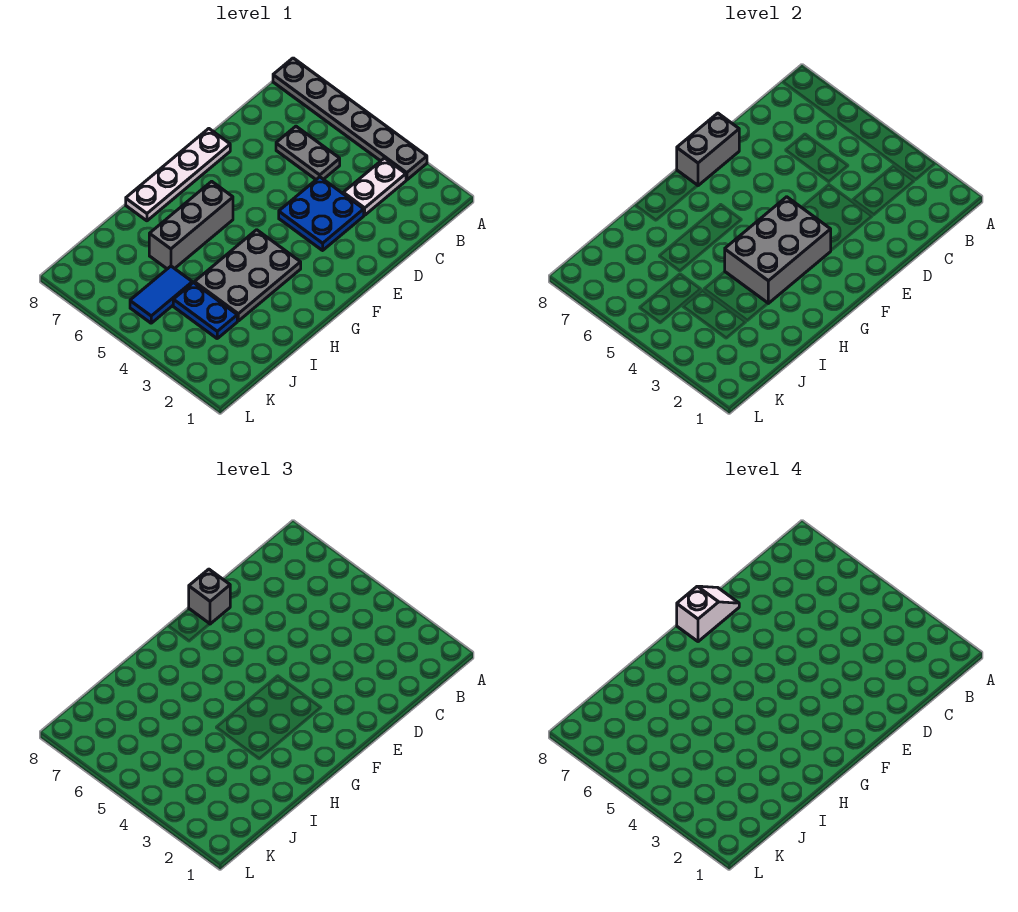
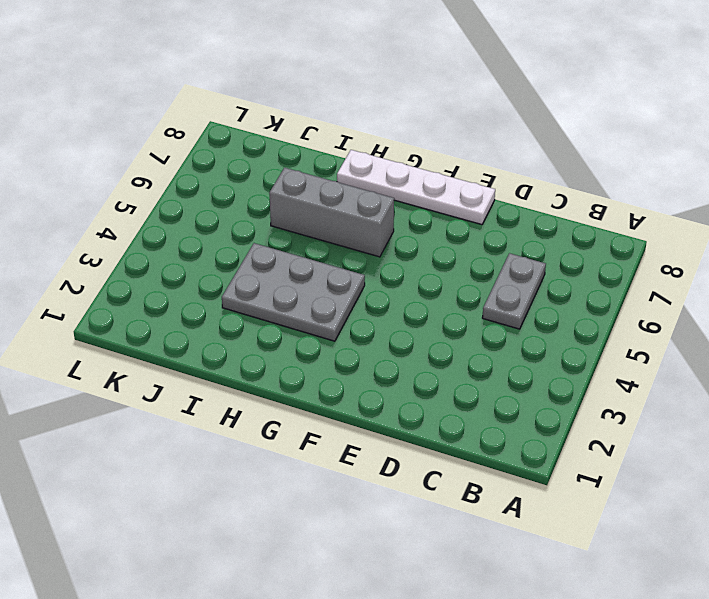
none -> grey plate A3:A8 level 1
none -> white plate B3:C3 level 1
none -> blue plate D3:E4 level 1

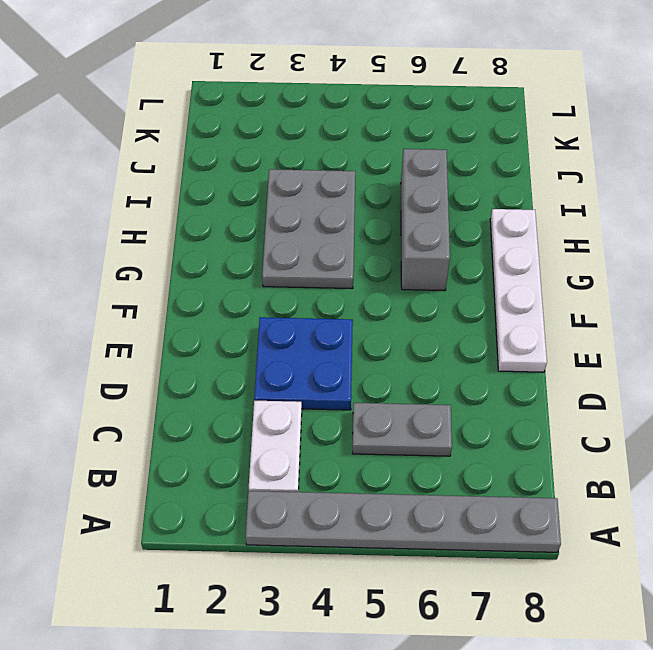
none -> blue plate J3:J4 level 1
none -> blue tile J5:K5 level 1
none -> grey brick E8:F8 level 2

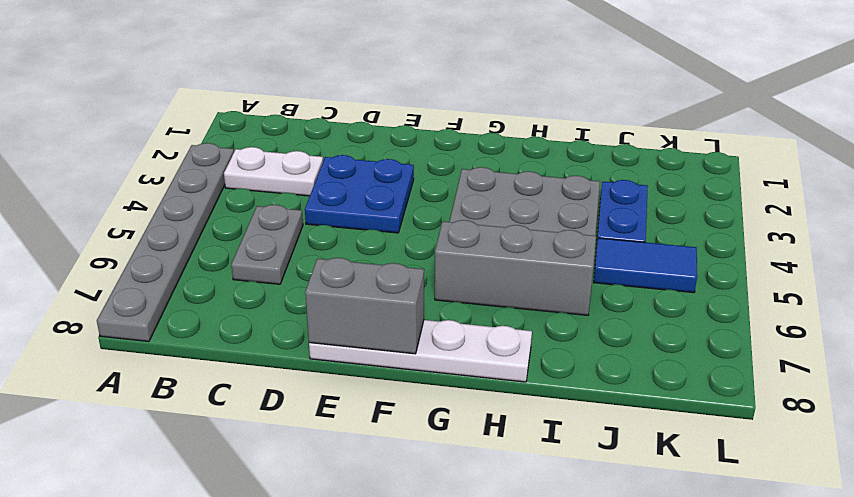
none -> grey brick F3:H4 level 2
none -> grey brick E8 level 3
none -> white slope E8:F8 level 4 top F

